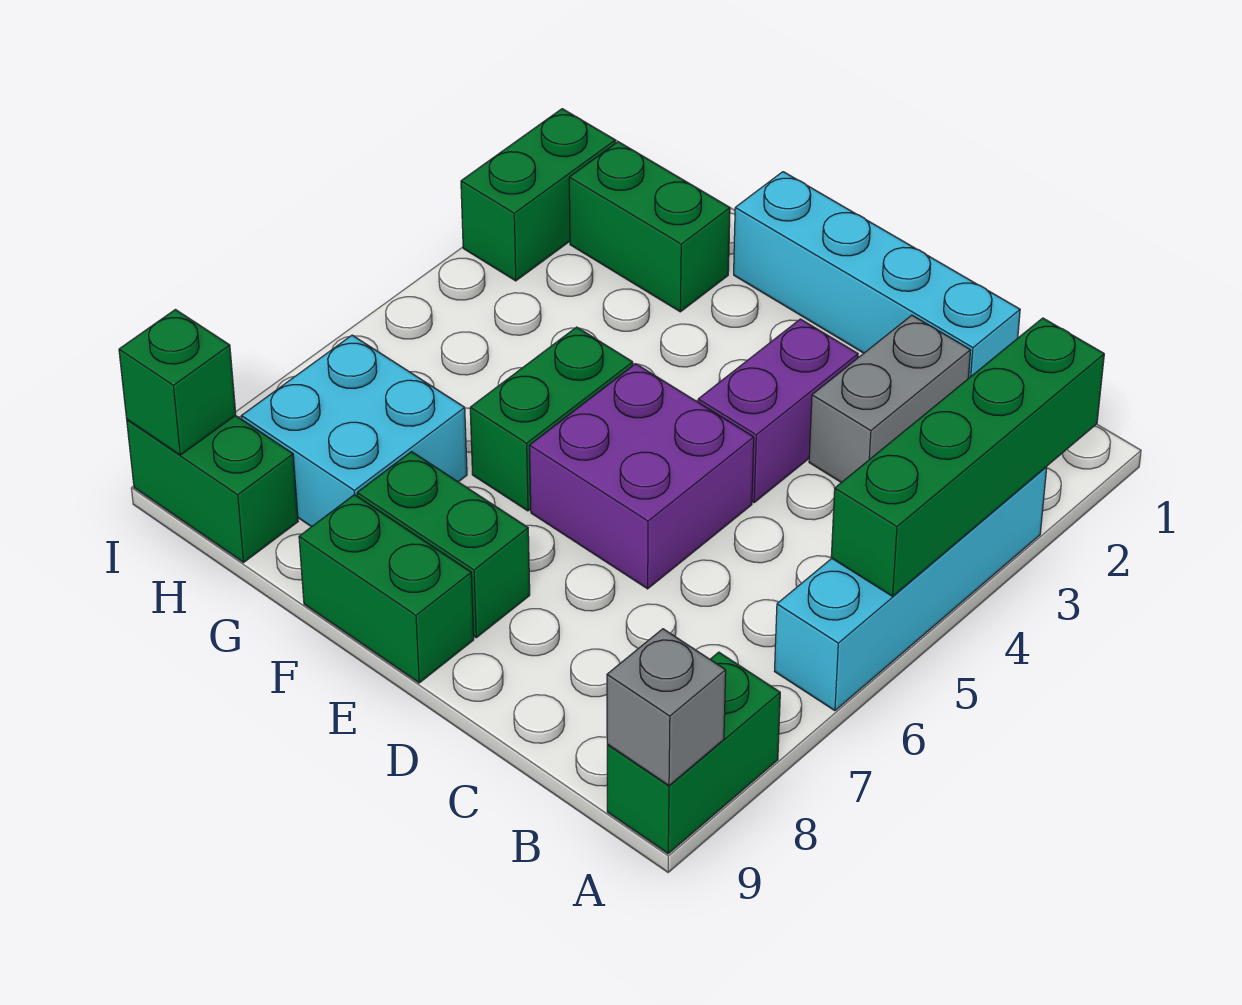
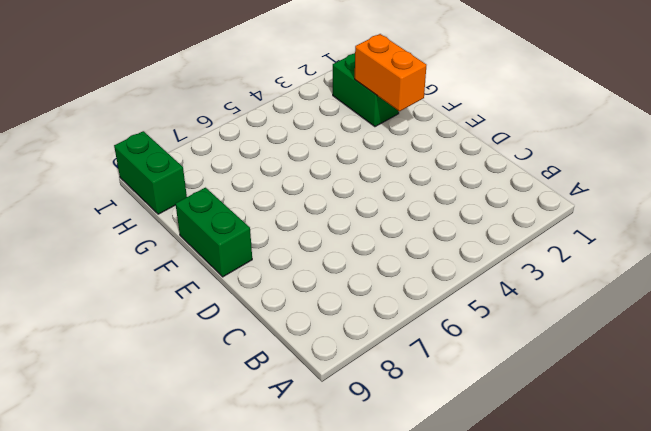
orange brick F2:G2 level 2 -> none
none -> cyan brick A3:A6 level 1
none -> green brick A8:A9 level 1
none -> cyan brick C1:F1 level 1

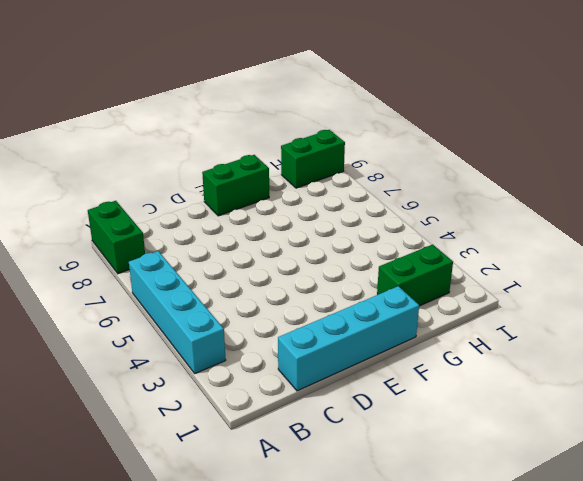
none -> grey brick C2:C3 level 1
none -> purple brick D3:D4 level 1
none -> purple brick D5:E6 level 1

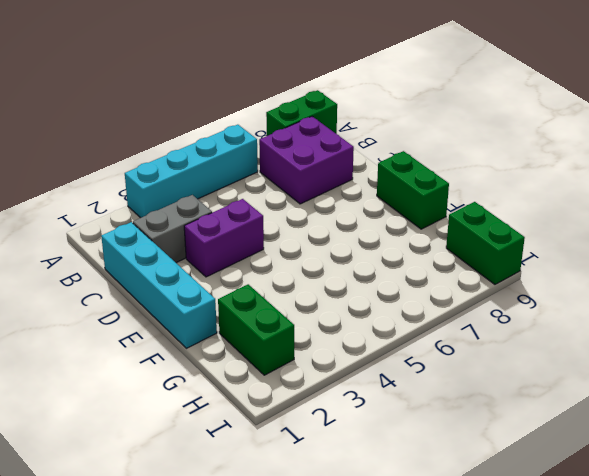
purple brick B7:C8 level 1 -> purple brick D5:E6 level 1
none -> green brick E8:F8 level 1
none -> green brick F5:F6 level 1
none -> cyan brick G7:H8 level 1

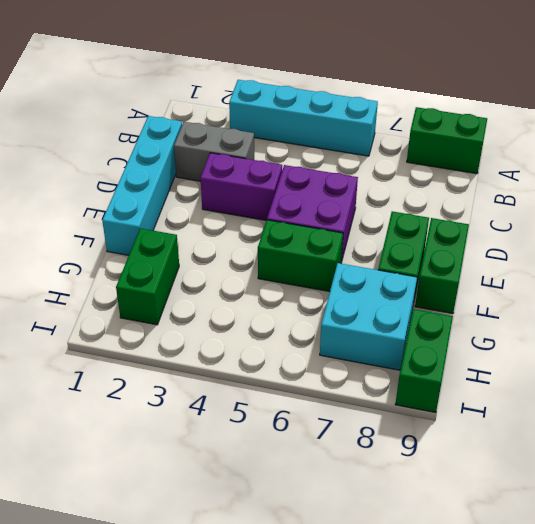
none -> green brick I2:I3 level 1
none -> green brick A2:A5 level 2
none -> grey brick A9 level 2

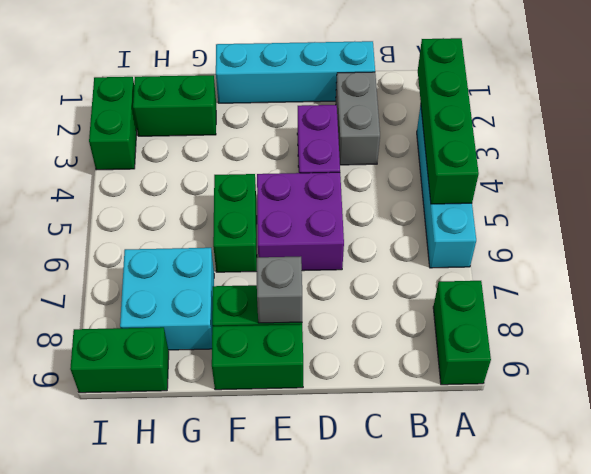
grey brick E8 level 2 -> grey brick A9 level 2
none -> green brick I9 level 2

